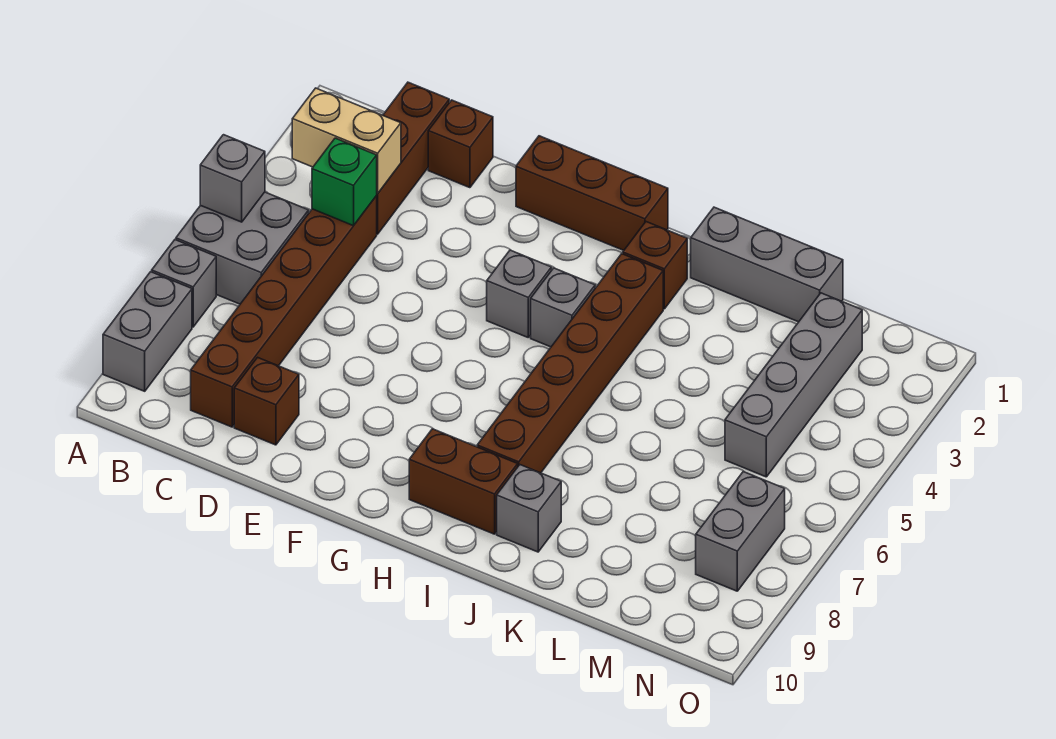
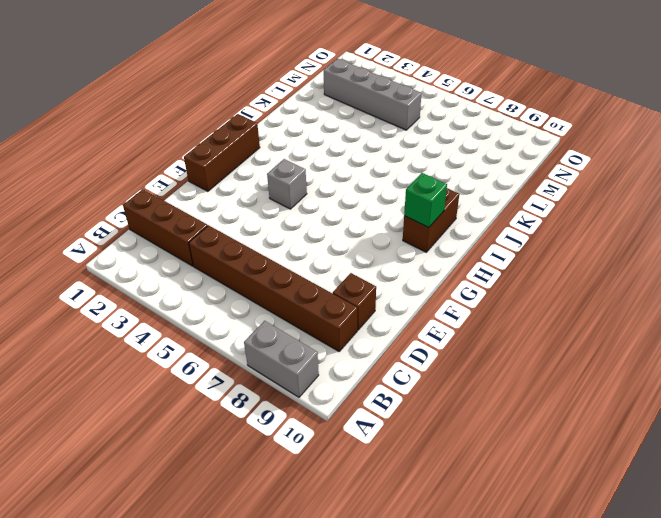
green brick H9 level 2 -> green brick C4 level 2
none -> grey brick A5:B6 level 1
none -> grey brick A7 level 1
none -> brown brick D1 level 1

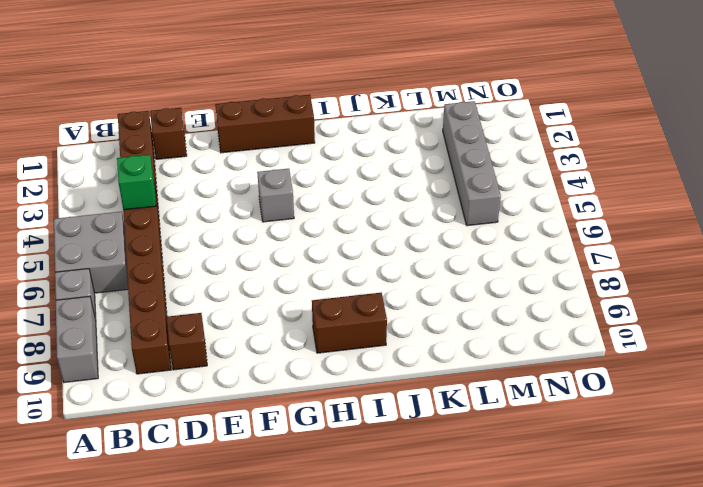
none -> grey brick H4 level 1
none -> brown brick I2 level 1
none -> brown brick I3:I8 level 1

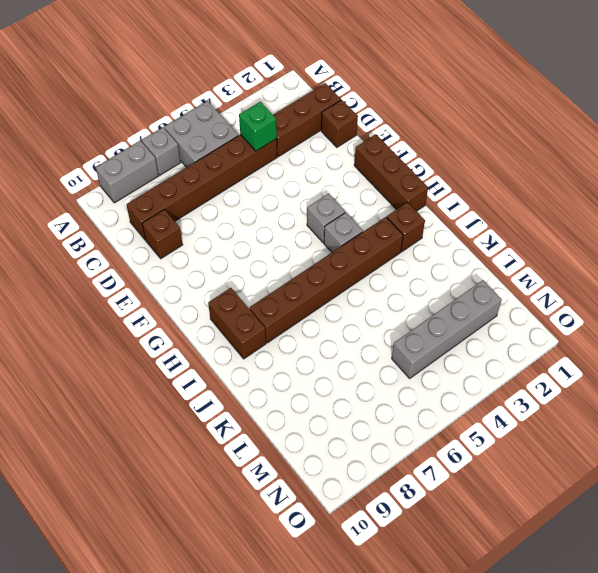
none -> grey brick J1:L1 level 1
none -> grey brick J9 level 1
none -> grey brick N7:N8 level 1

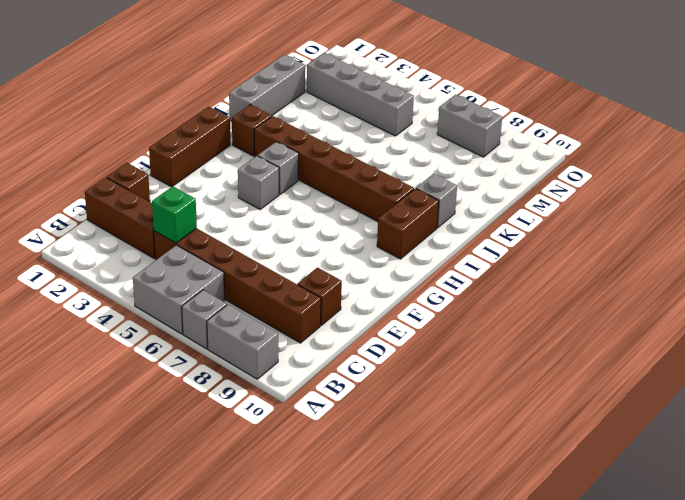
none -> grey brick A5 level 2
none -> tan brick B3:C3 level 2

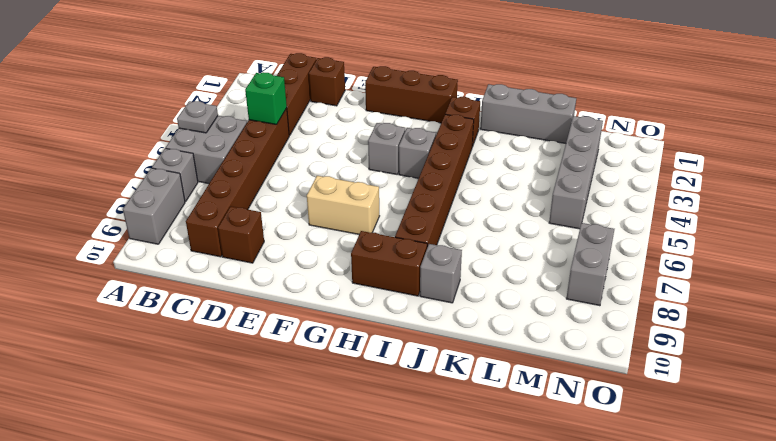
grey plate A5 level 2 -> grey brick A5 level 2
tan brick F7:G7 level 1 -> tan brick B3:C3 level 2

